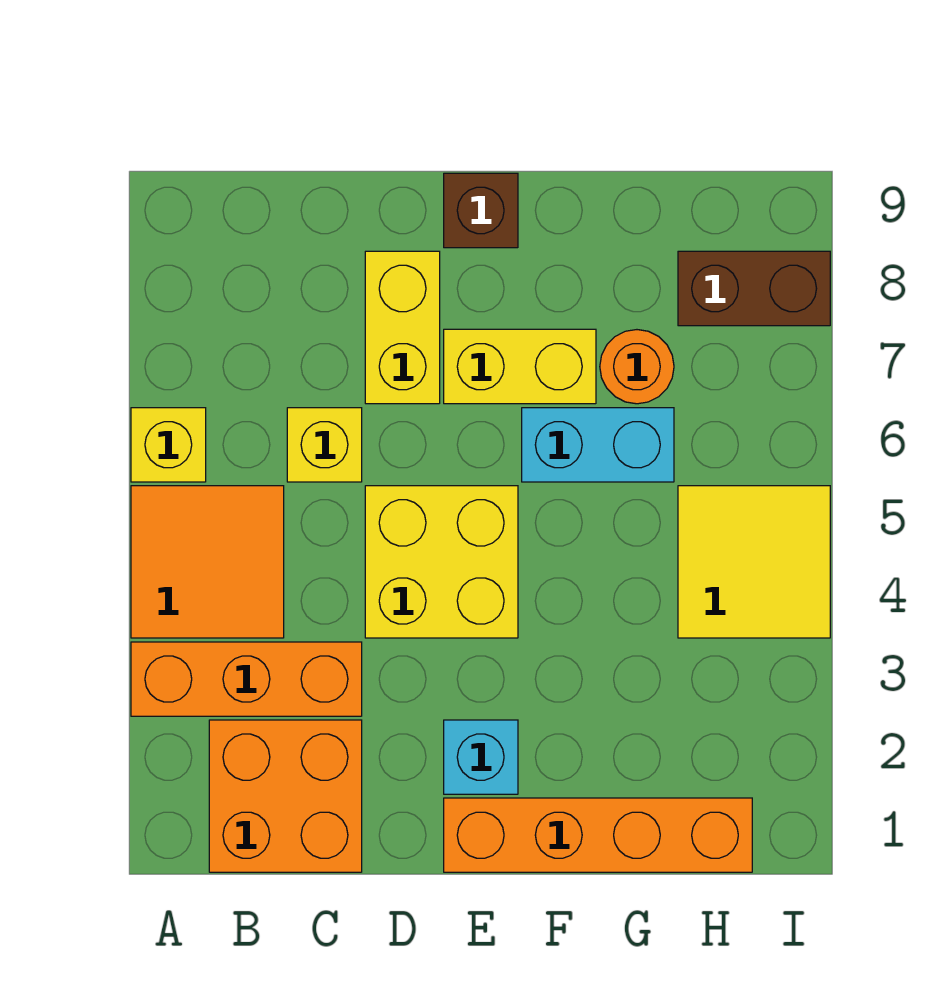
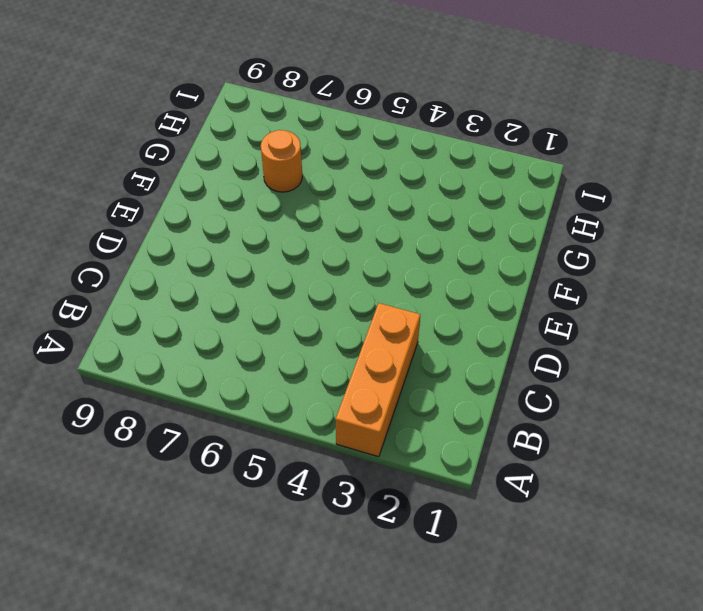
none -> orange tile A4:B5 level 1
none -> yellow brick A6 level 1
none -> orange brick B1:C2 level 1

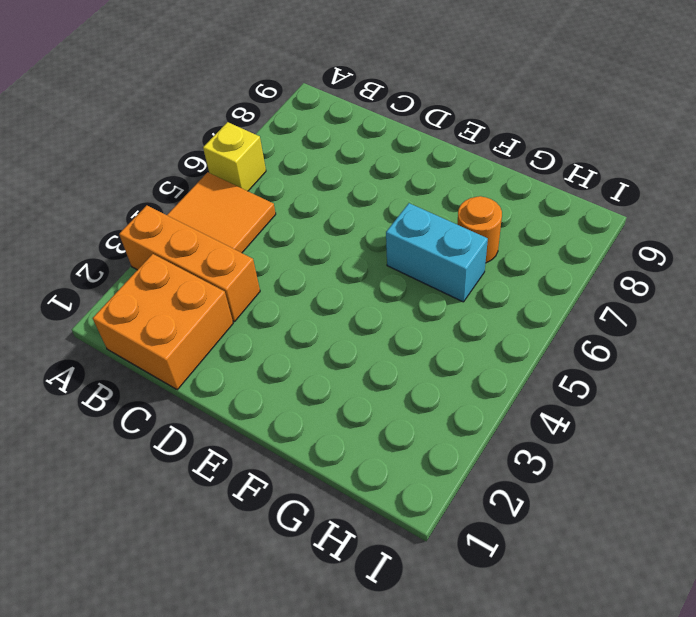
none -> yellow brick C6 level 1
none -> yellow brick D4:E5 level 1
none -> yellow brick D7:D8 level 1

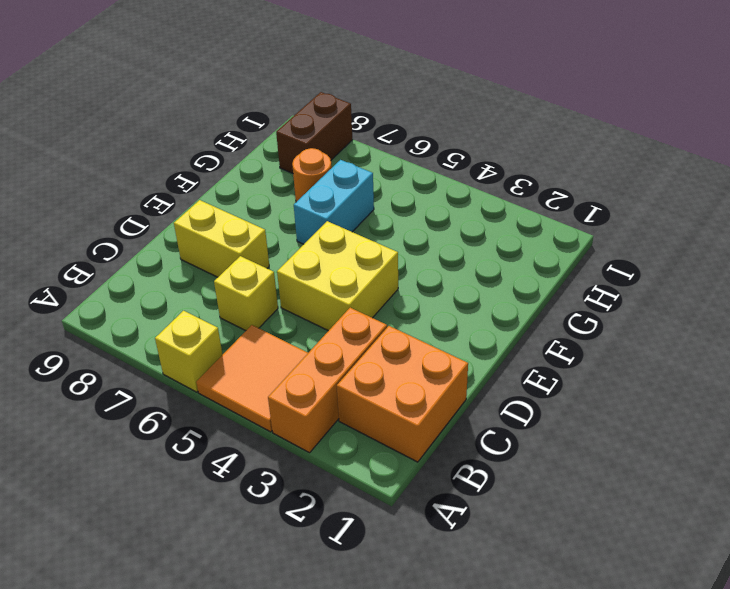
none -> orange brick E1:H1 level 1
none -> cyan brick E2 level 1
none -> yellow brick E7:F7 level 1

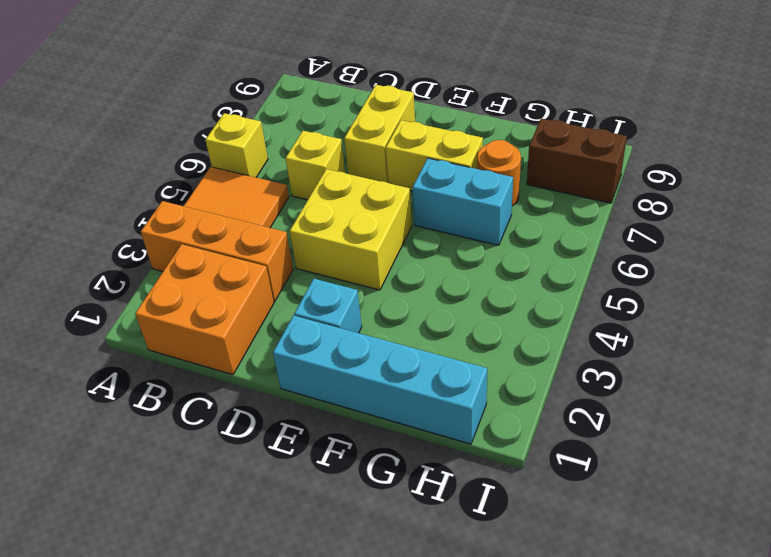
cyan brick E1:H1 level 1 -> orange brick E1:H1 level 1
none -> brown brick E9 level 1
none -> yellow tile H4:I5 level 1

